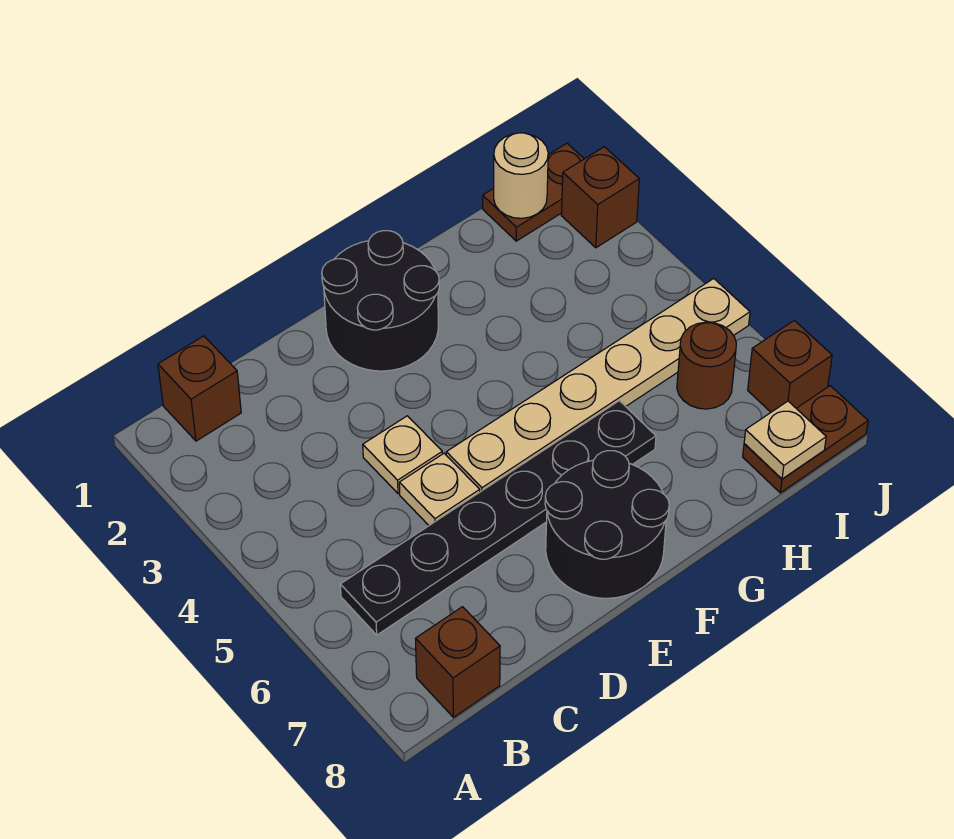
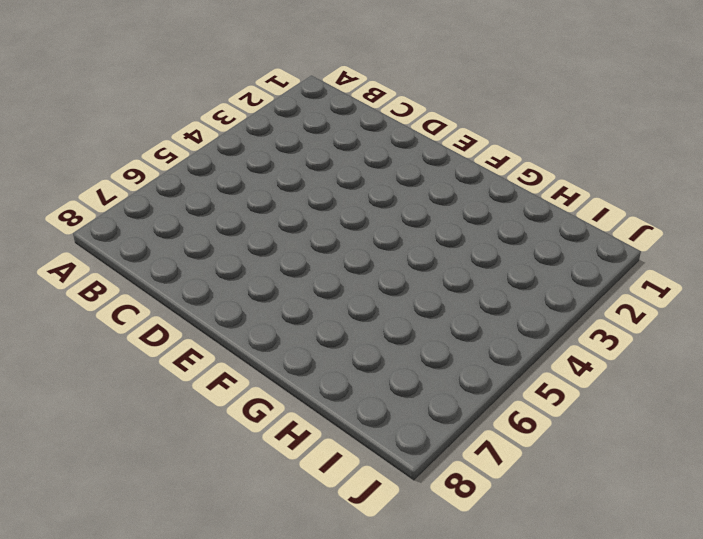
none -> brown brick B1 level 1
none -> black plate B6:G6 level 1
none -> brown brick B8 level 1

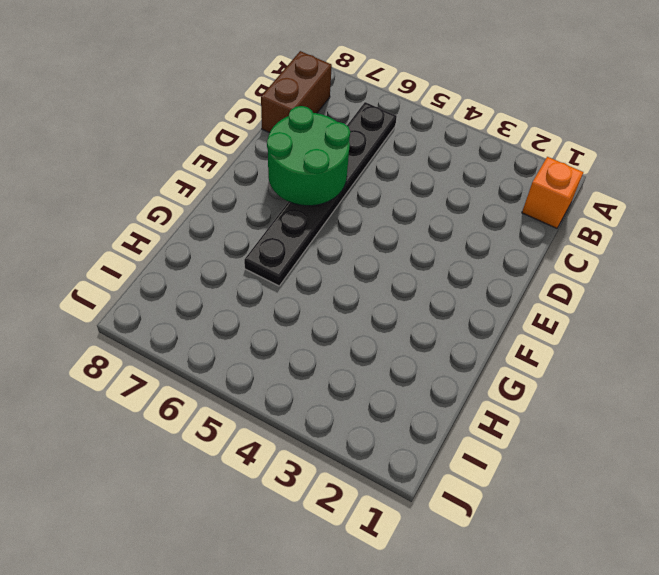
orange brick B1 level 1 -> brown brick B1 level 1
brown brick B8:C8 level 1 -> brown brick B8 level 1
green round brick D6:E7 level 2 -> none
none -> tan plate D4 level 1
none -> tan plate D5 level 1
none -> black round brick E1:F2 level 1

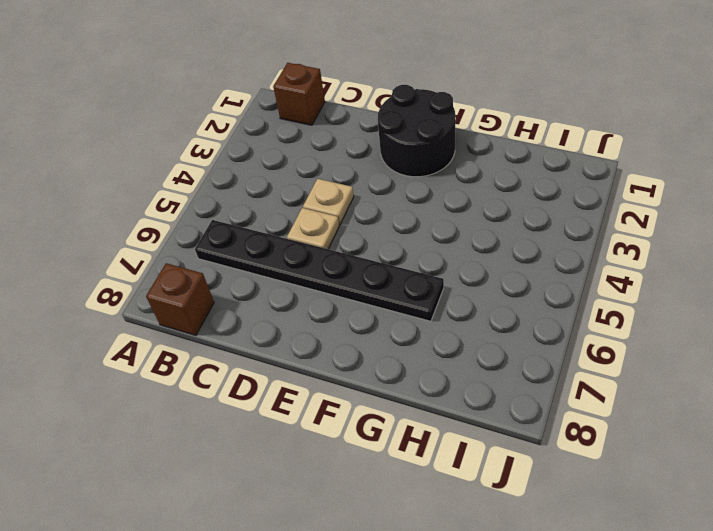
none -> tan plate E5:J5 level 1
none -> black round brick E7:F8 level 1
none -> brown plate I1:J1 level 1

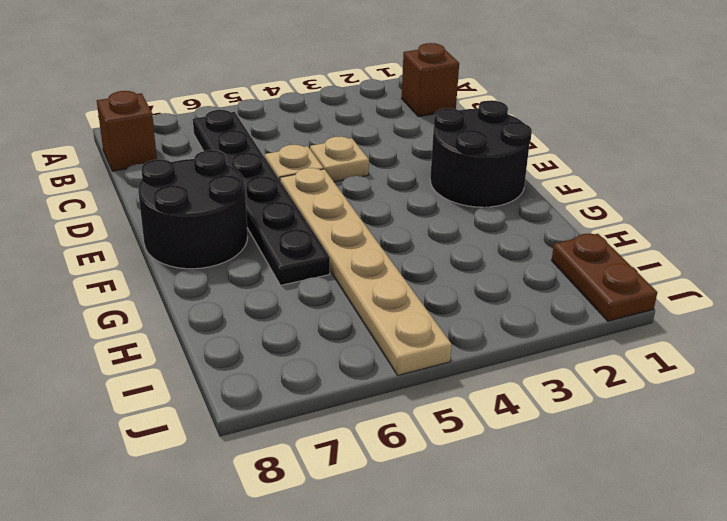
none -> brown round brick I6 level 1
none -> brown plate I8:J8 level 1
none -> brown brick J2 level 1

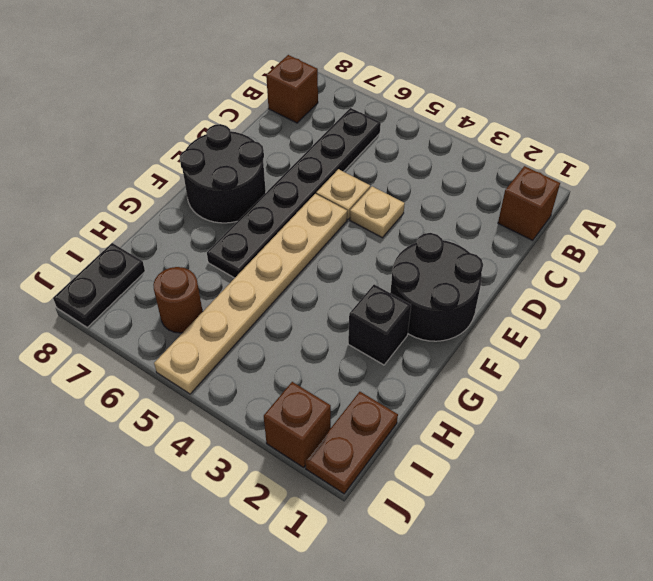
black brick G2 level 1 -> none
black plate I8:J8 level 1 -> brown plate I8:J8 level 1
none -> brown brick J7 level 1
none -> tan round brick I1 level 2
none -> tan plate I8 level 2

